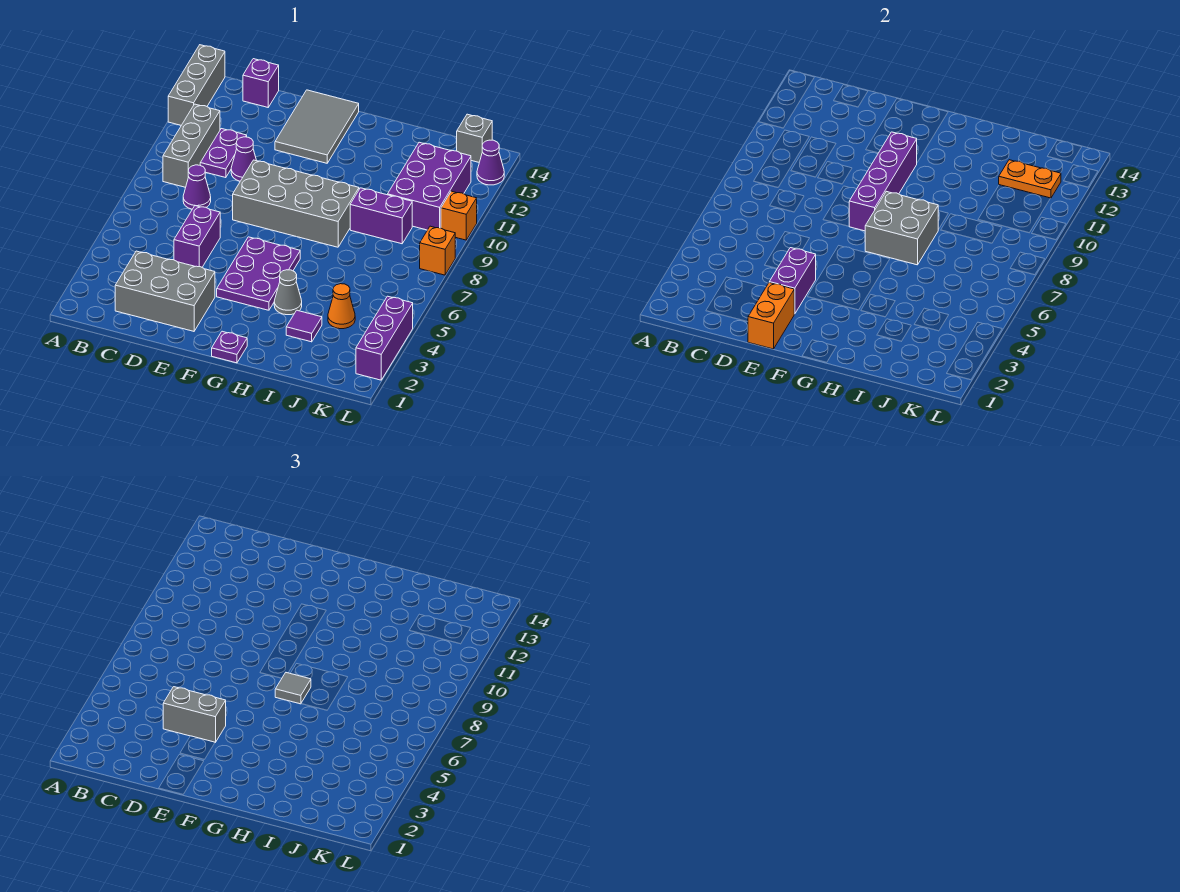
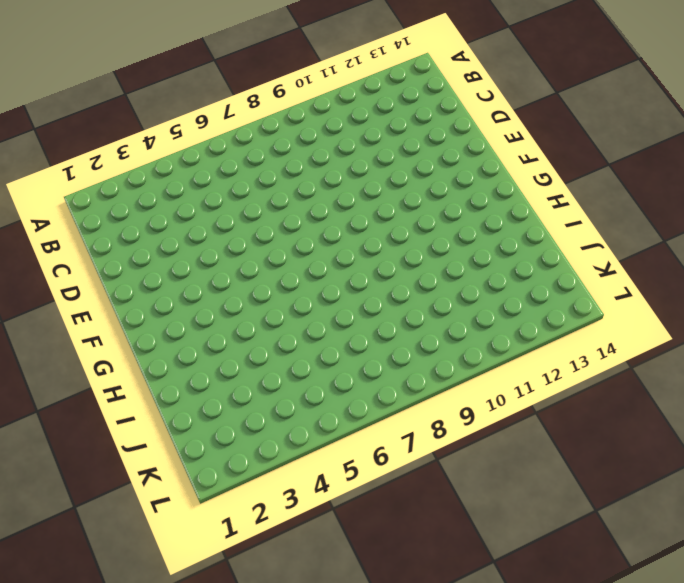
none -> grey brick A12:A14 level 1
none -> grey brick B9:B11 level 1
none -> grey brick C2:E3 level 1

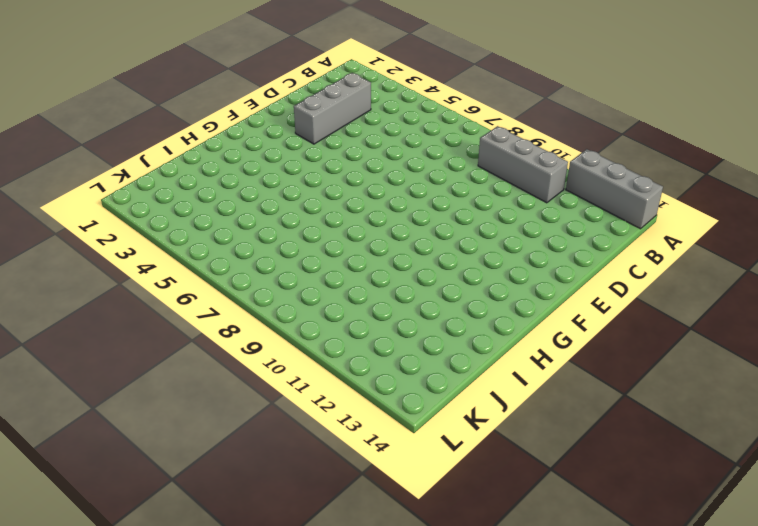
grey brick C3:E3 level 1 -> grey brick C2:E3 level 1
none -> purple cone C8 level 1
none -> purple plate C10:C11 level 1
none -> purple brick C14 level 1

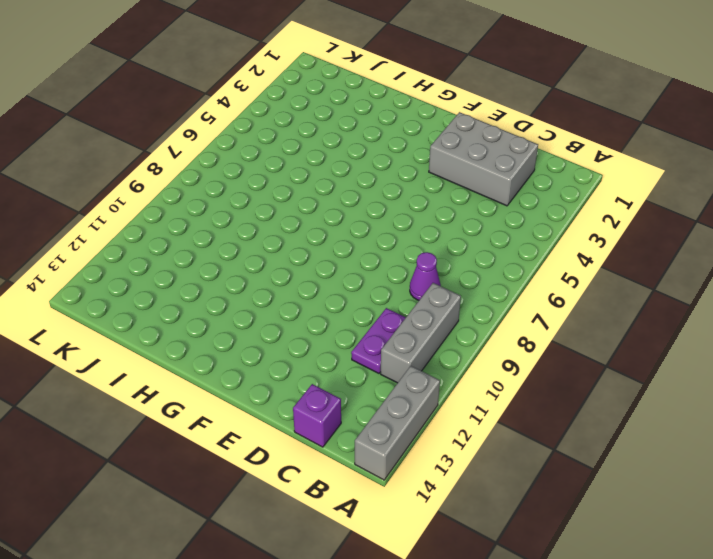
none -> purple brick D5:D6 level 1
none -> purple cone D10 level 1
none -> grey brick E8:H9 level 1

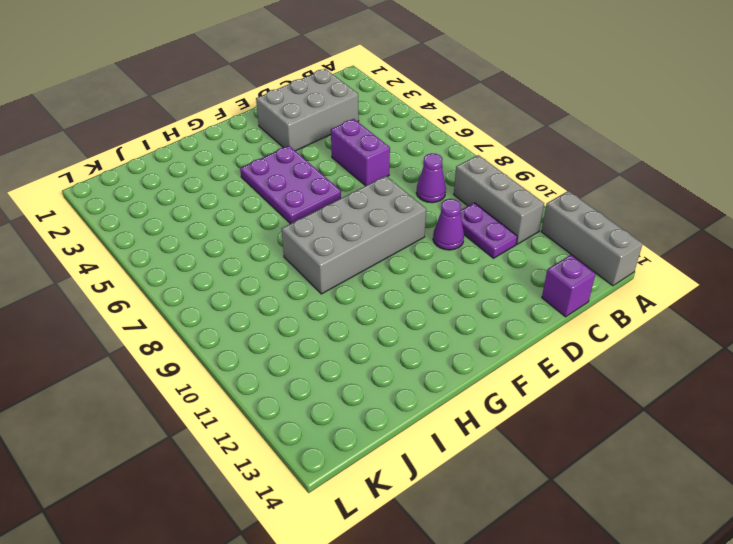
none -> grey tile E12:F14 level 1
none -> purple plate G1 level 1
none -> grey cone H4 level 1

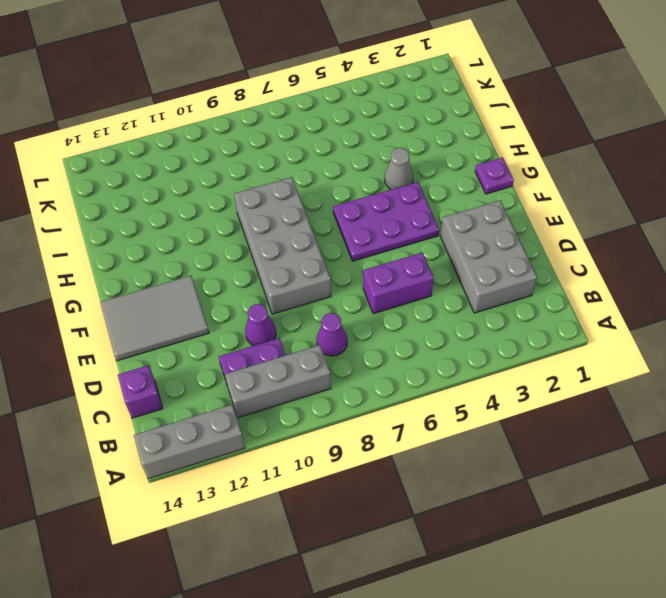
none -> purple tile I3 level 1
none -> purple brick I9:J9 level 1
none -> orange cone J4 level 1

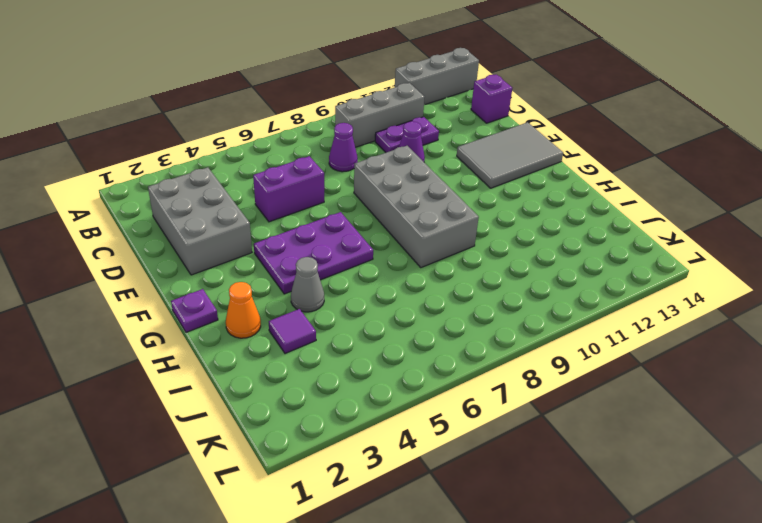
orange cone H2 level 1 -> orange cone J4 level 1
none -> purple brick I9:J9 level 1
none -> purple brick J10:K12 level 1
none -> grey brick K14 level 1

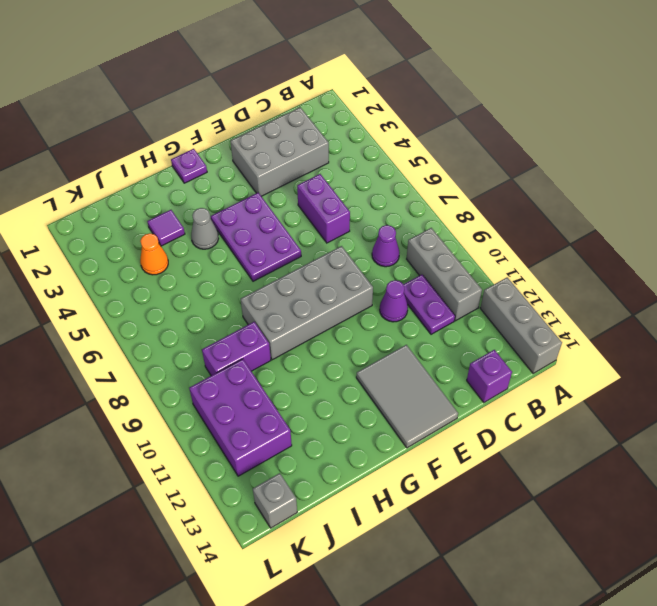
none -> purple brick L2:L4 level 1
none -> orange brick L8 level 1
none -> orange brick L10 level 1

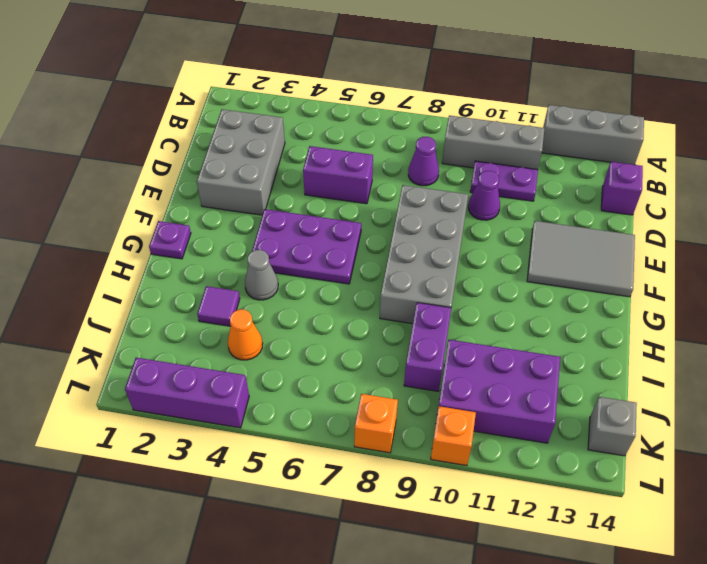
none -> purple cone L13 level 1
none -> orange brick E1:E2 level 2
none -> purple brick E3:E4 level 2

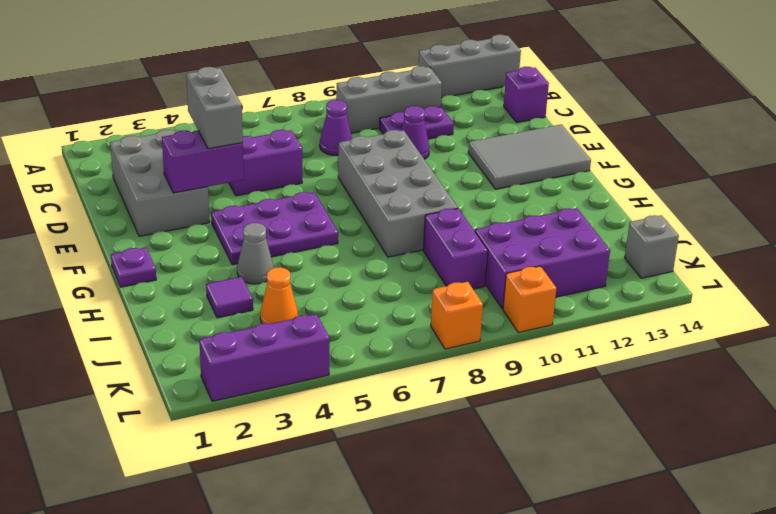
none -> purple cone L13 level 1
none -> orange brick E1:E2 level 2
none -> purple brick F8:F11 level 2

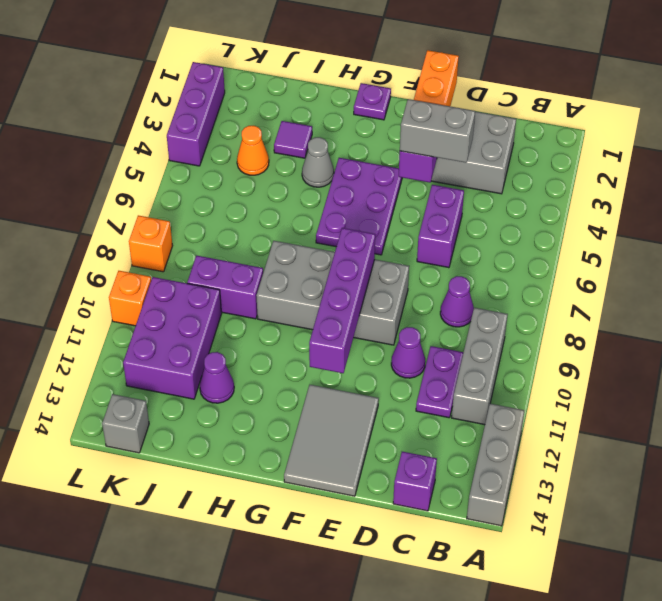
purple cone I12 level 1 -> purple cone L13 level 1
none -> grey brick G7:H8 level 2
none -> orange plate J12:K12 level 2
none -> grey tile G7 level 3

